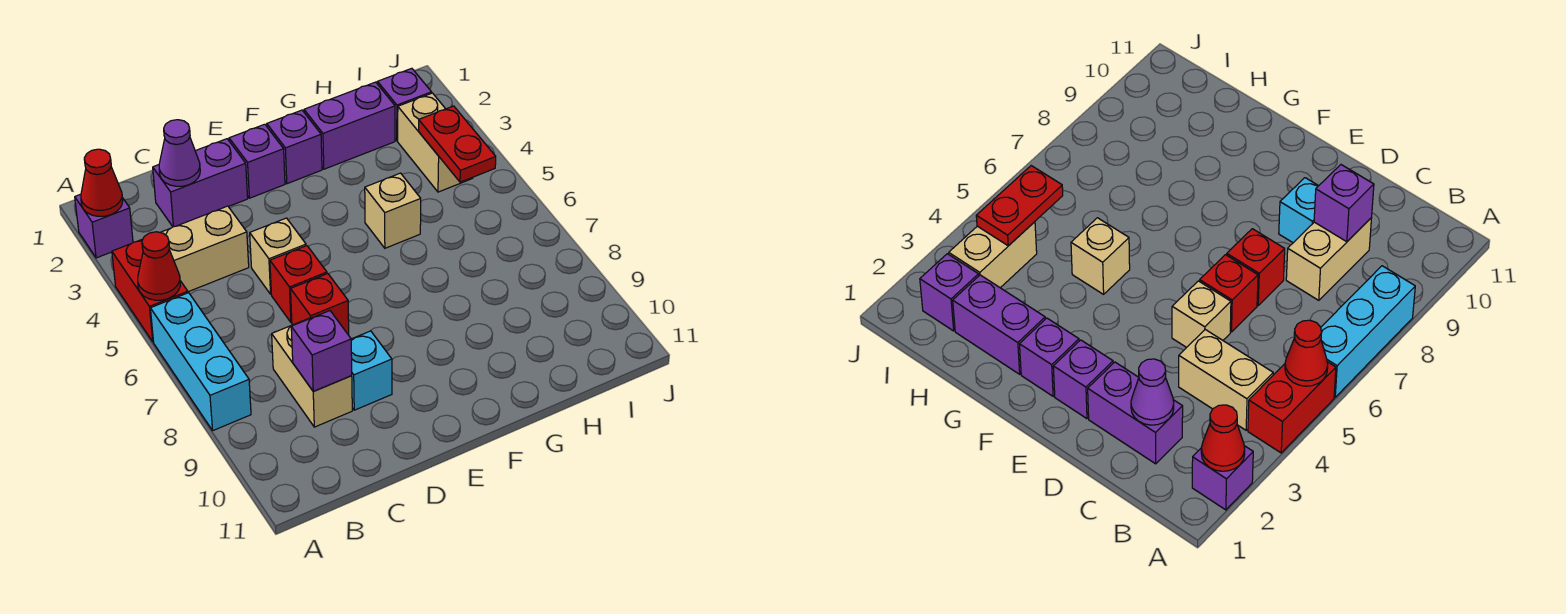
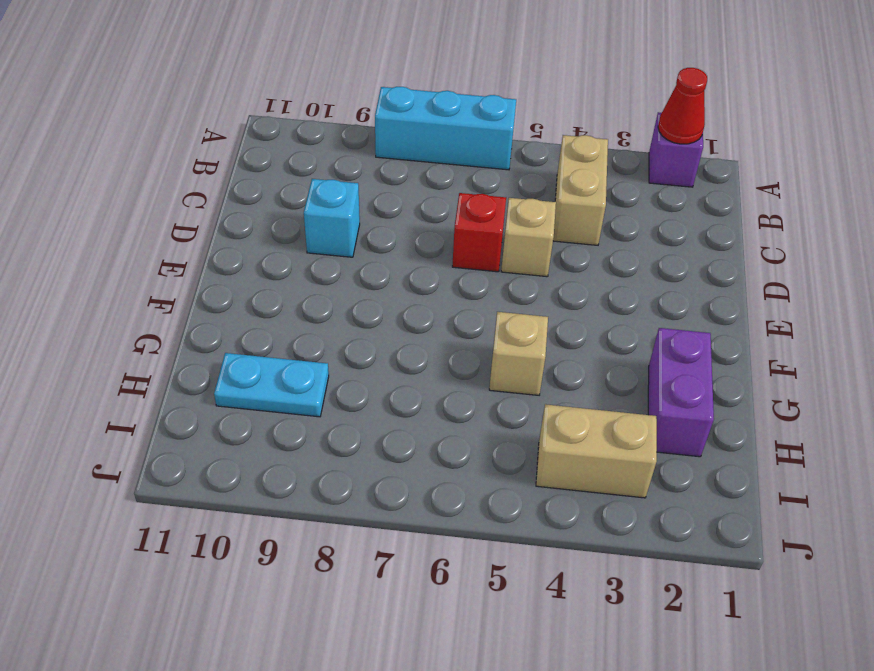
cyan plate H9:H10 level 1 -> none
none -> red brick A4:A5 level 1
none -> purple brick C2:D2 level 1
none -> tan brick C8:C9 level 1

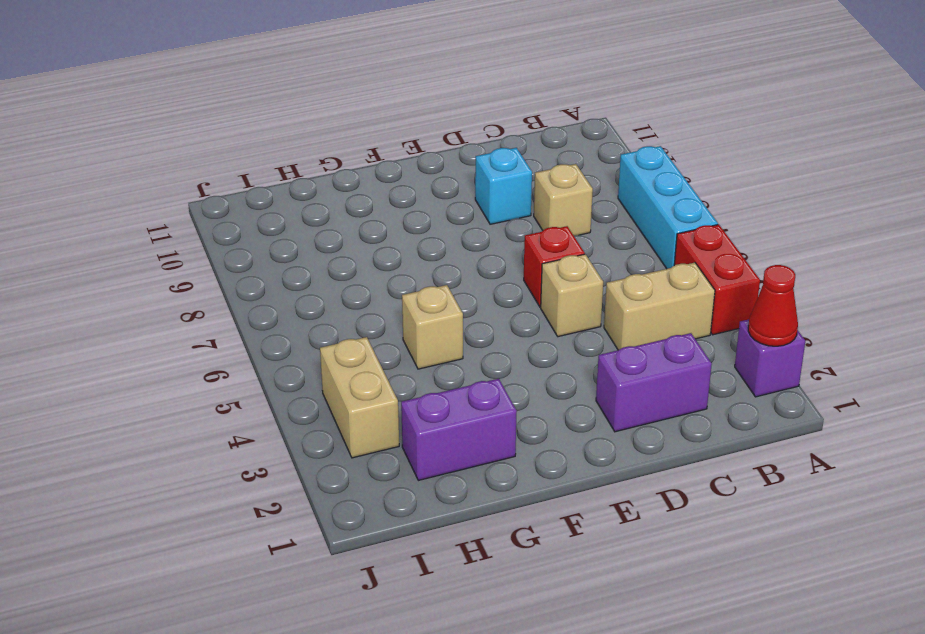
tan brick C8 level 1 -> tan brick C8:C9 level 1
none -> red brick D7 level 1
none -> purple brick E2 level 1
none -> purple brick F2 level 1

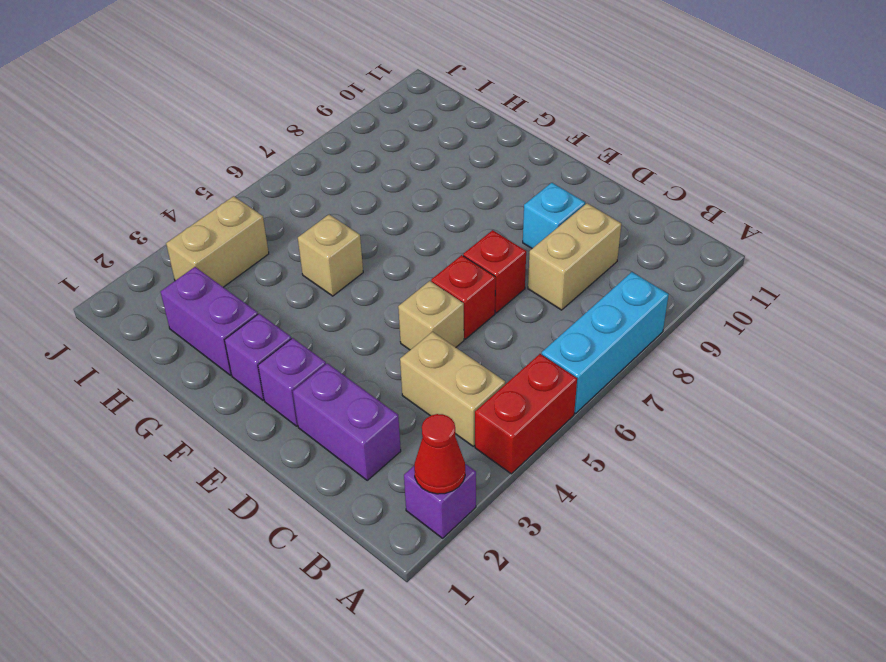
none -> purple brick I2 level 1
none -> red cone A5 level 2
none -> purple cone C2 level 2

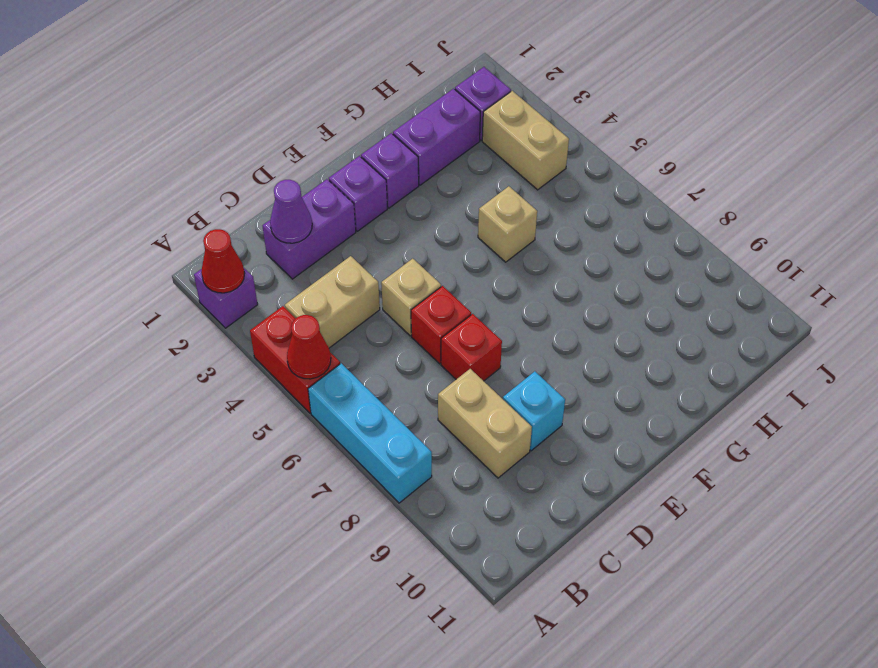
none -> purple brick C9 level 2
none -> red plate I4:I5 level 2

